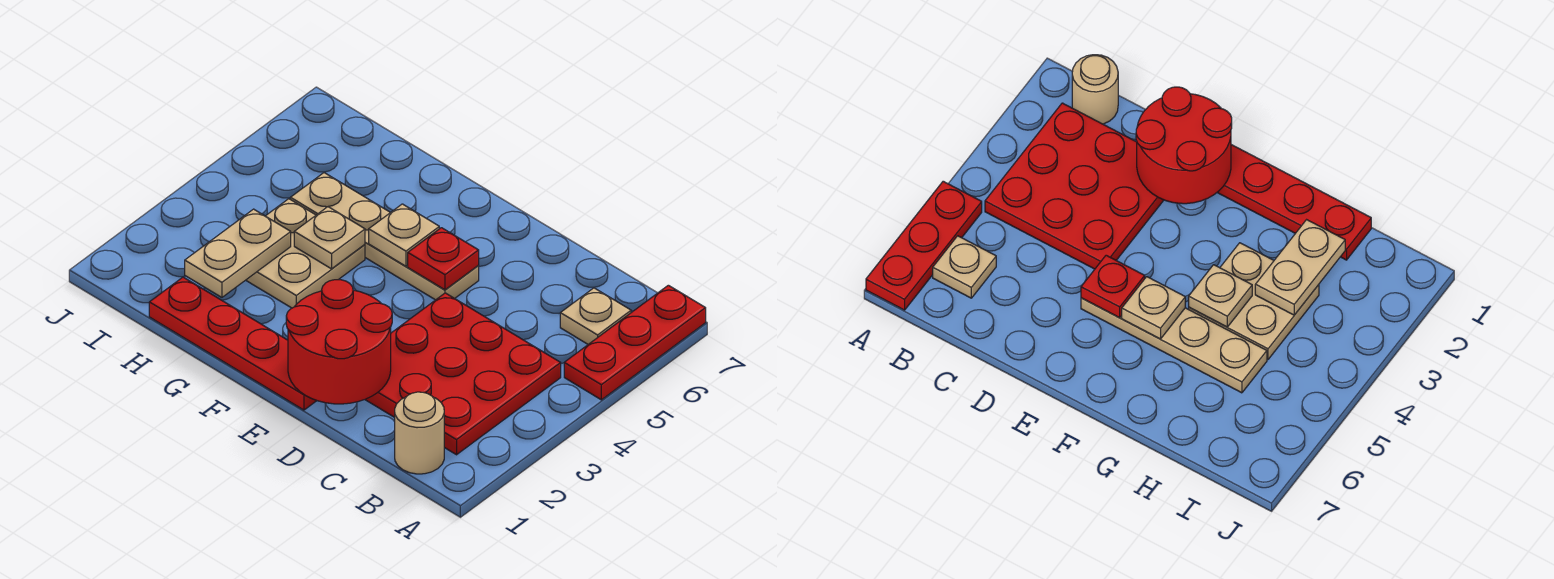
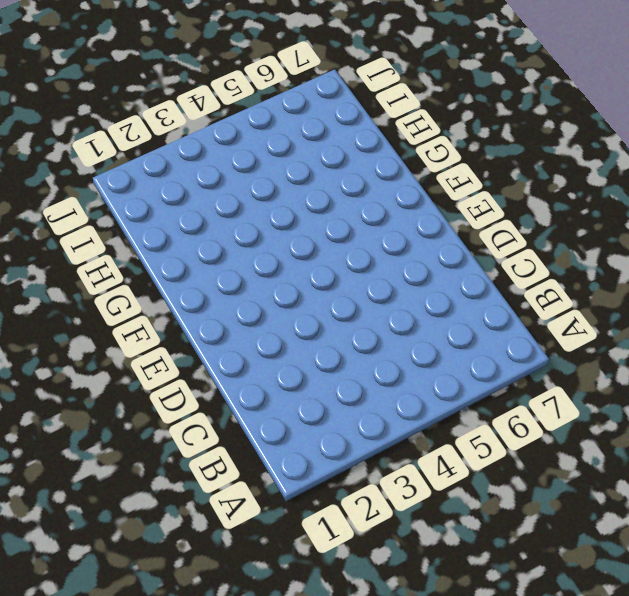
none -> red plate A5:A7 level 1
none -> tan round brick B1 level 1
none -> red plate B2:D4 level 1

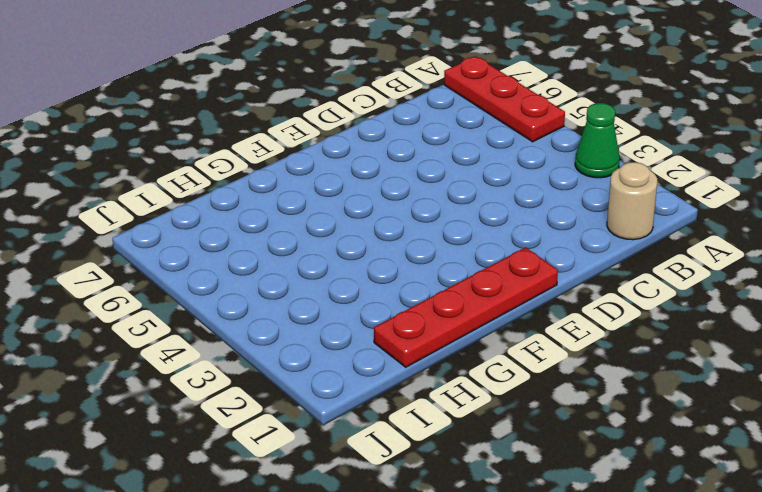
green cone A3 level 1 -> none
none -> red plate B2:D4 level 1
none -> tan plate B6 level 1
none -> tan plate E5:H5 level 1

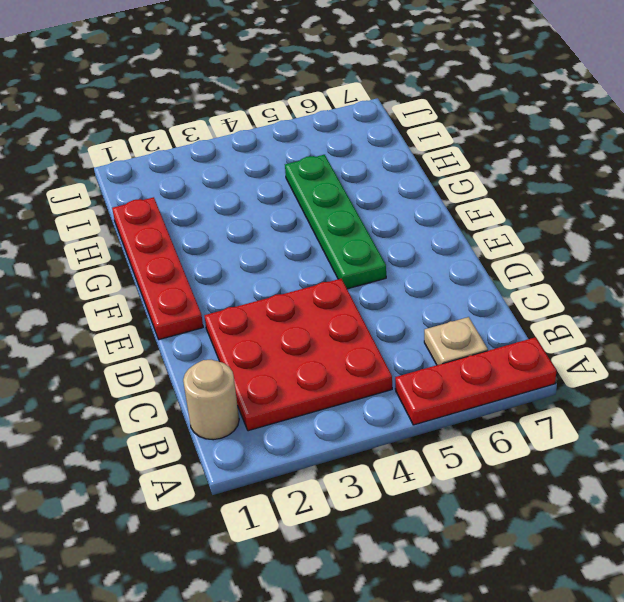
green plate E5:H5 level 1 -> tan plate E5:H5 level 1
none -> tan plate G3:H4 level 1
none -> red round brick D1:E2 level 2
none -> red plate E5 level 2

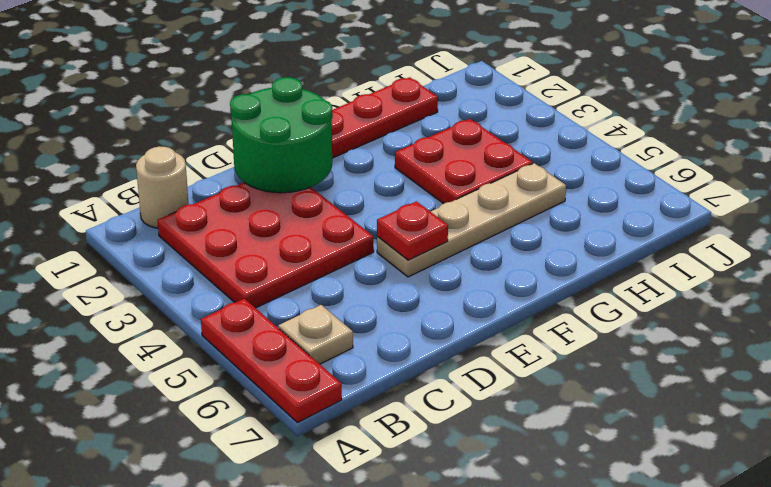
green round brick D1:E2 level 2 -> red round brick D1:E2 level 2
red plate G3:H4 level 1 -> tan plate G3:H4 level 1
none -> tan plate F5 level 2
none -> tan plate G4 level 2
none -> tan plate H2:H3 level 2

